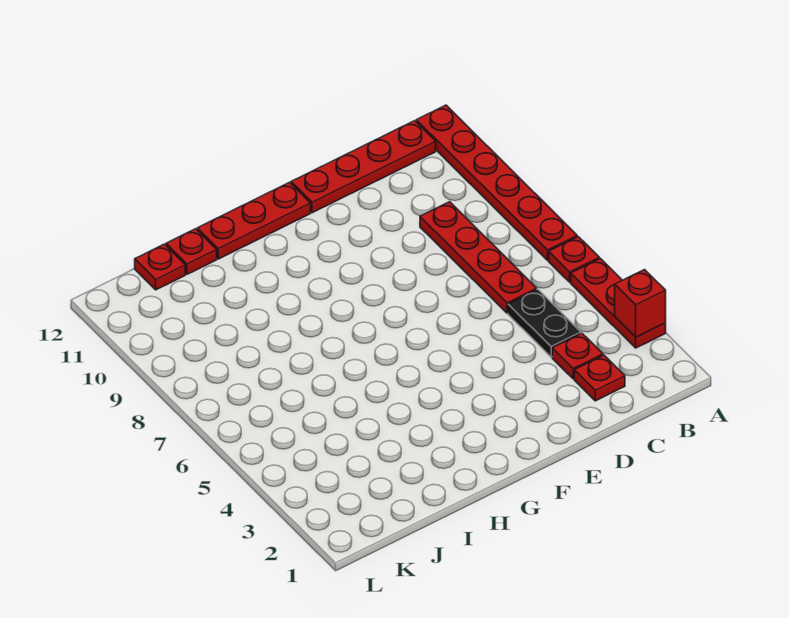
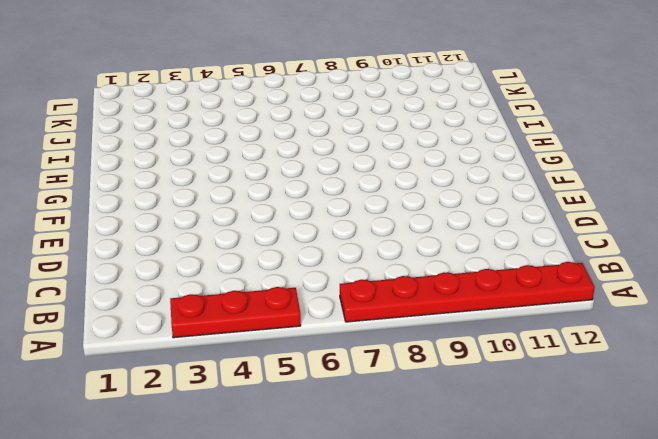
none -> red plate A6 level 1
none -> red plate B12:E12 level 1
none -> red plate C2 level 1

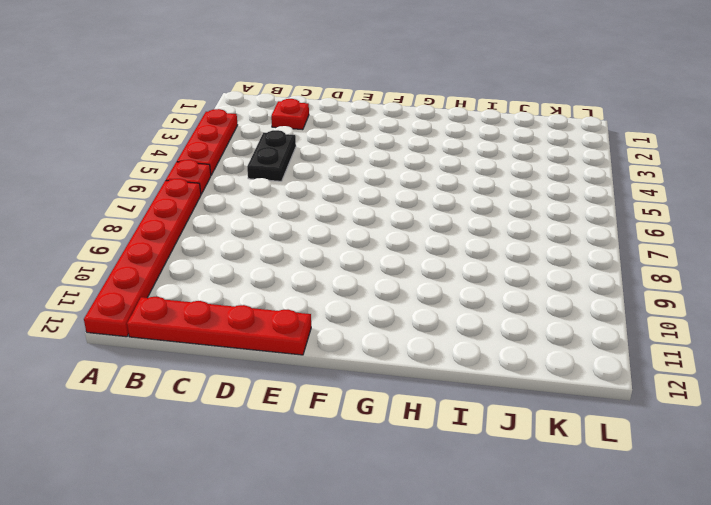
none -> red plate C3 level 1
none -> red plate C6:C9 level 1
none -> red plate F12:H12 level 1

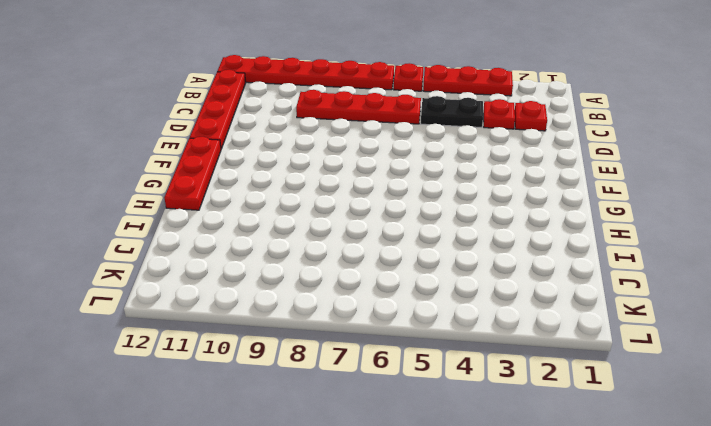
none -> red plate I12 level 1
none -> red plate J12 level 1
none -> red brick A3 level 2

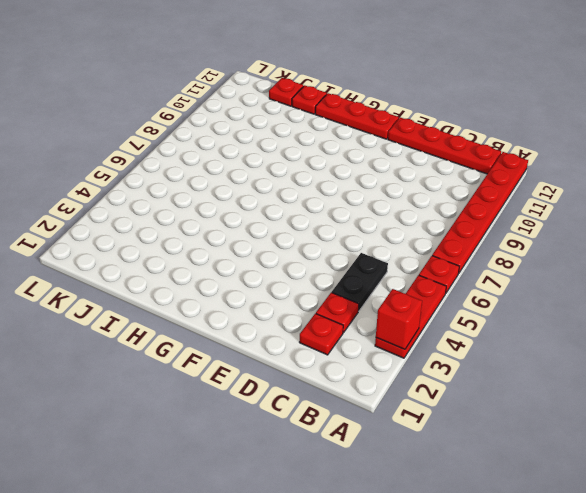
none -> red plate C6:C9 level 1

